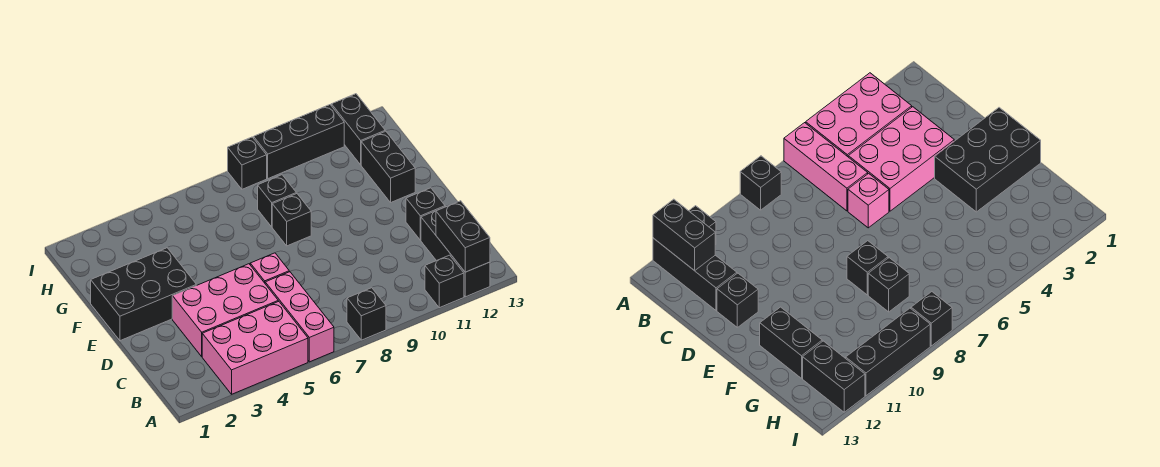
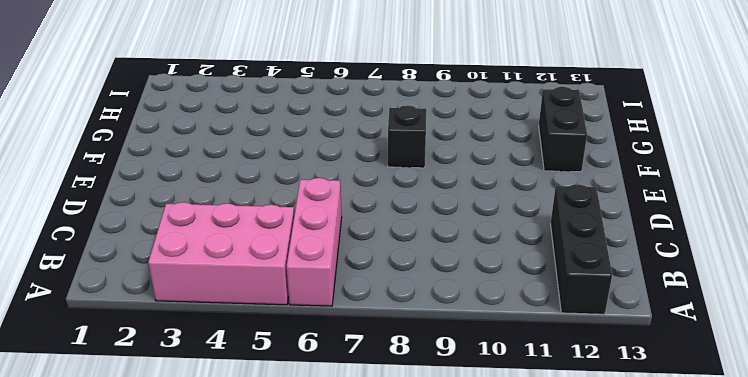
none -> black brick A8 level 1
none -> black brick A11 level 1
none -> pink brick C3:D5 level 1

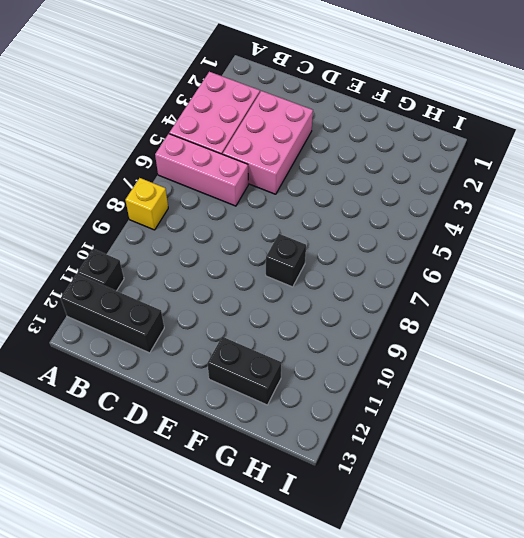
yellow brick A8 level 1 -> black brick A8 level 1
none -> pink brick D6 level 1
none -> black brick D12 level 1
none -> black brick E1:F3 level 1

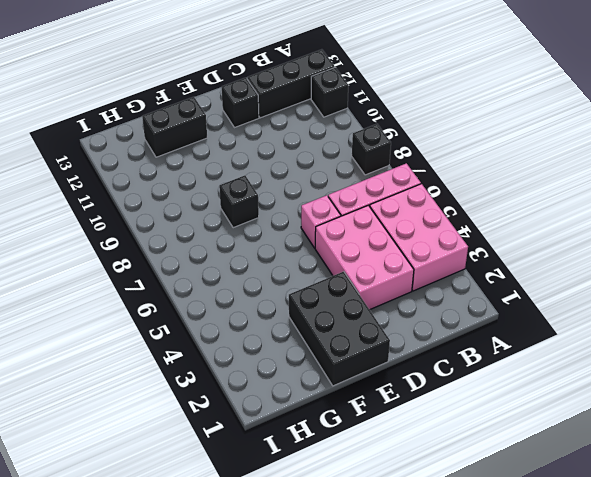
none -> black brick G8 level 1
none -> black brick H12:I12 level 1
none -> black brick I8 level 1

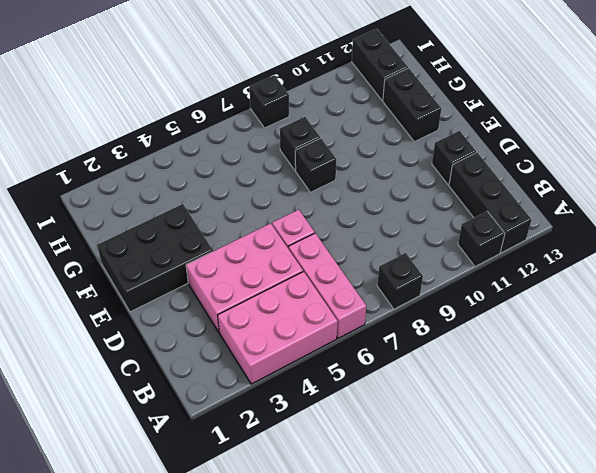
none -> black brick I9:I11 level 1
none -> black brick A12:B12 level 2

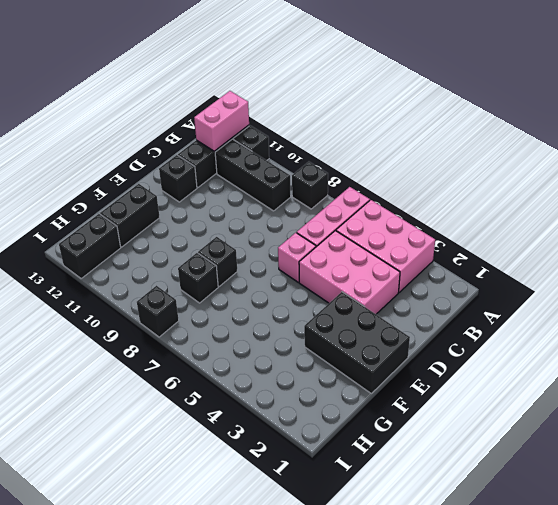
pink brick A12:B12 level 2 -> black brick A12:B12 level 2
black brick B9:B11 level 1 -> black brick I9:I11 level 1

